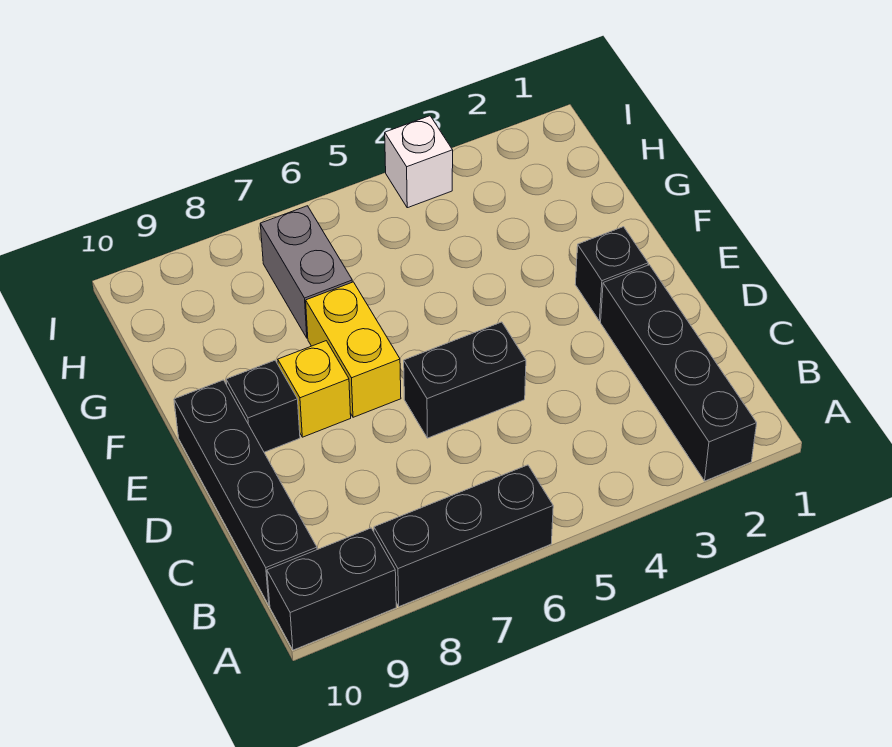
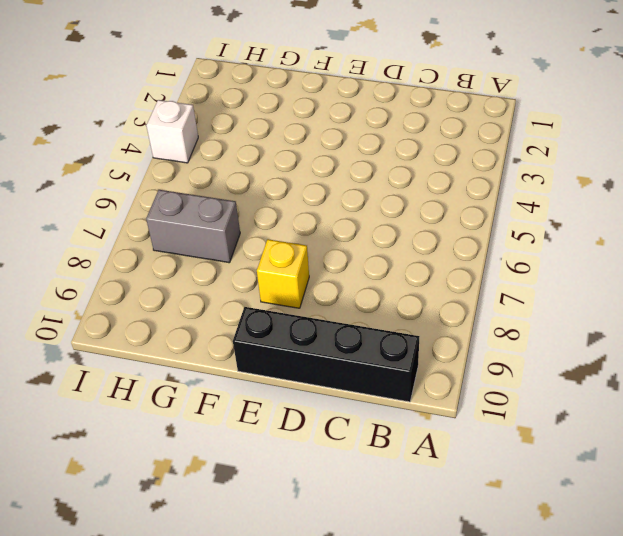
none -> black brick A2:D2 level 1
none -> black brick A6:A8 level 1

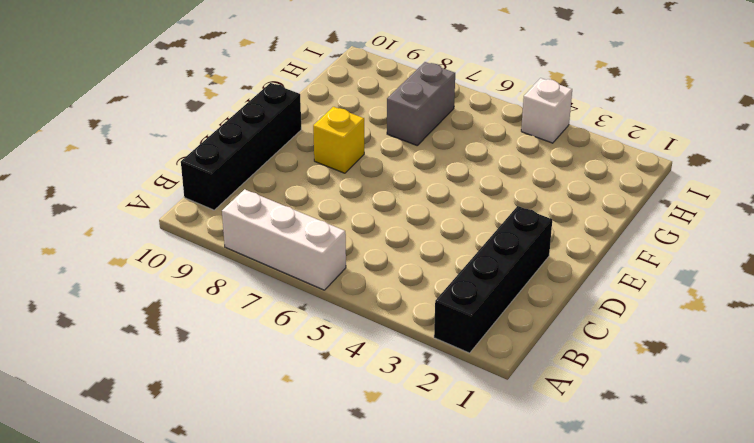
white brick A6:A8 level 1 -> black brick A6:A8 level 1
none -> black brick A9:A10 level 1
none -> black brick D5:D6 level 1

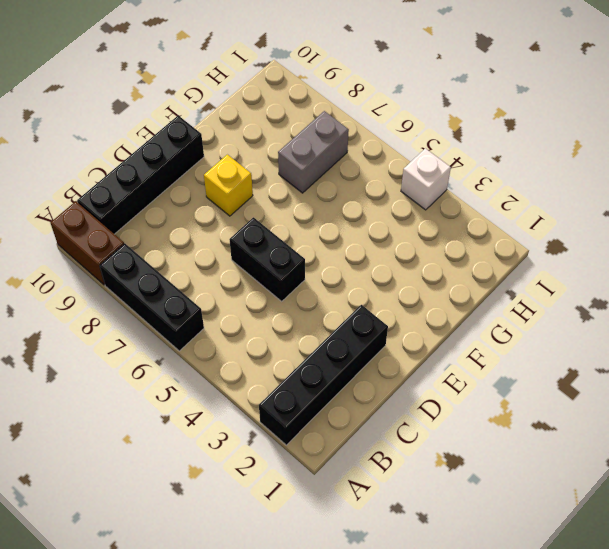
brown brick A9:A10 level 1 -> black brick A9:A10 level 1
none -> black brick E2 level 1
none -> yellow brick E7:F7 level 1

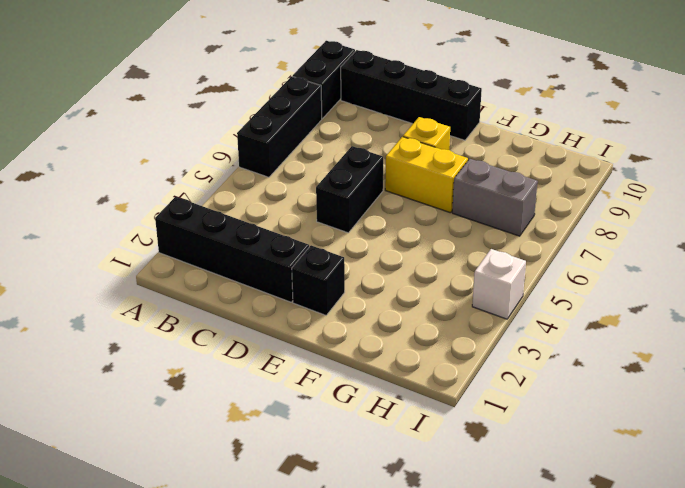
none -> black brick E9 level 1

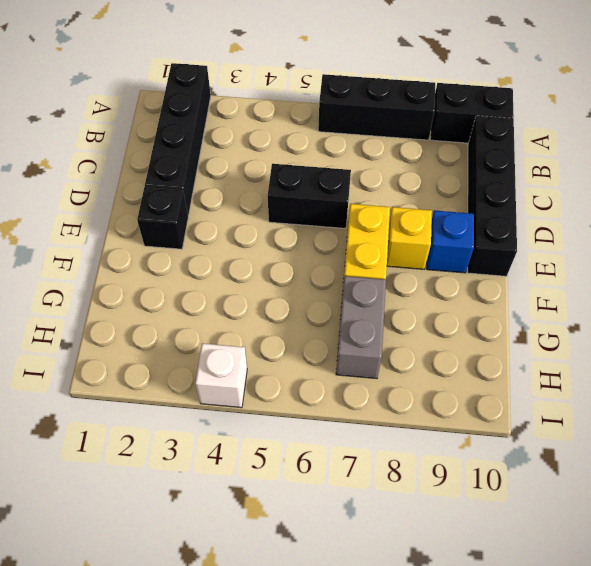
blue brick E9 level 1 -> black brick E9 level 1

